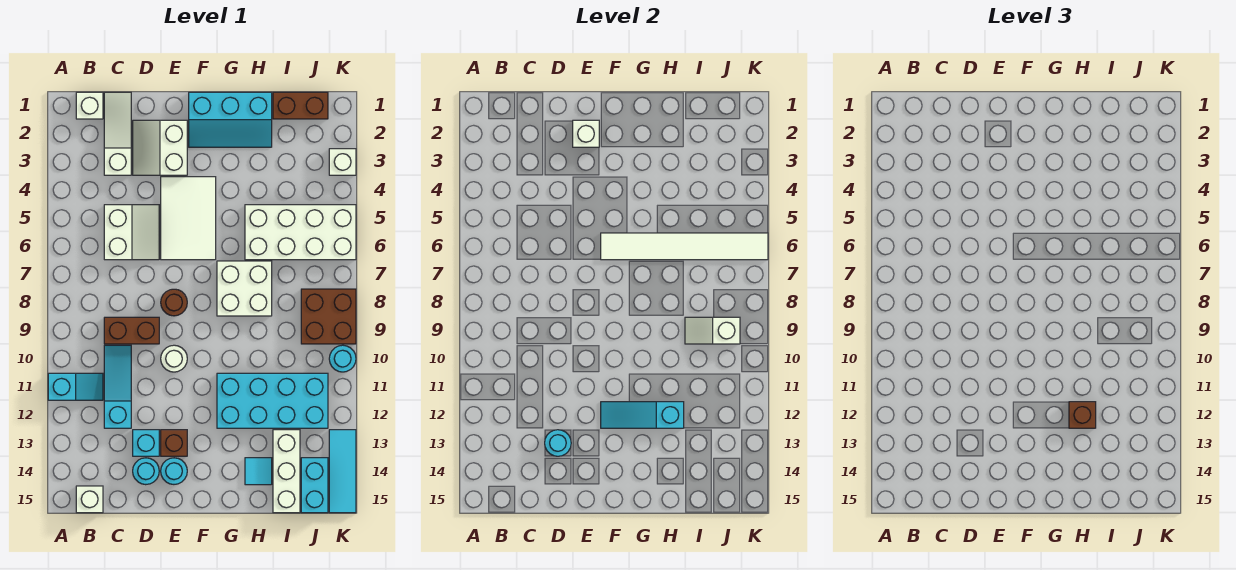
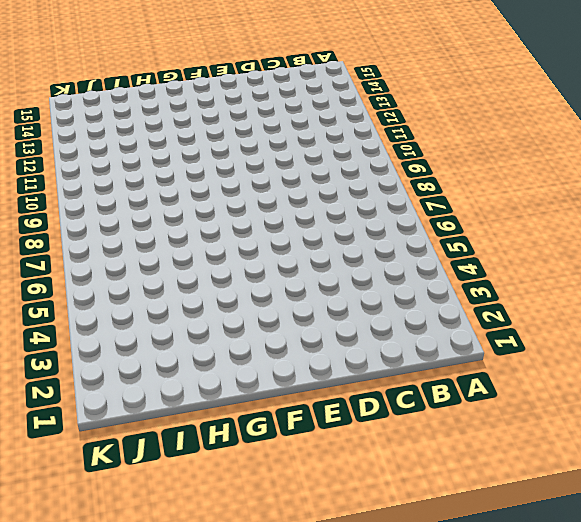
none -> cyan slope A11:B11 level 1 top A
none -> white brick B1 level 1
none -> white brick B15 level 1
none -> white slope C1:C3 level 1 top 3

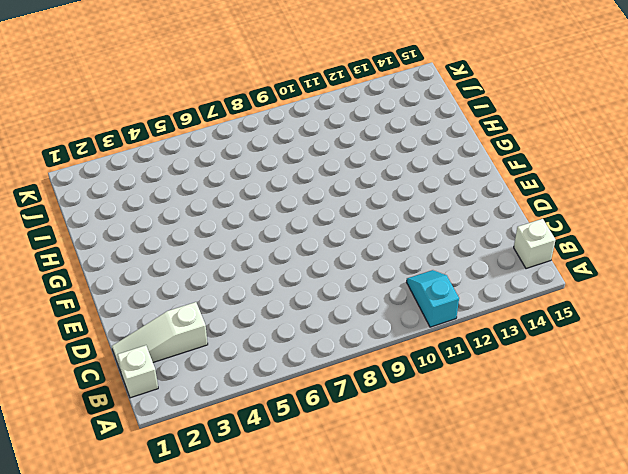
none -> white slope C5:D6 level 1 top C
none -> brown brick C9:D9 level 1
none -> cyan slope C10:C12 level 1 top 12
none -> white slope D2:E3 level 1 top E

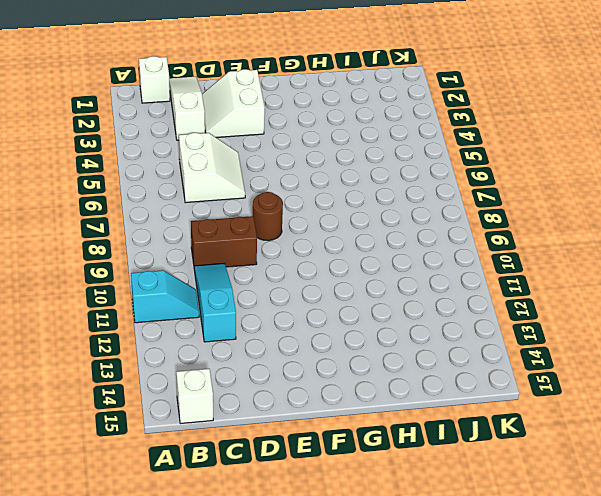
none -> cyan brick D13 level 1
none -> cyan round brick D14 level 1
none -> white tile E4:F6 level 1
none -> white round brick E10 level 1

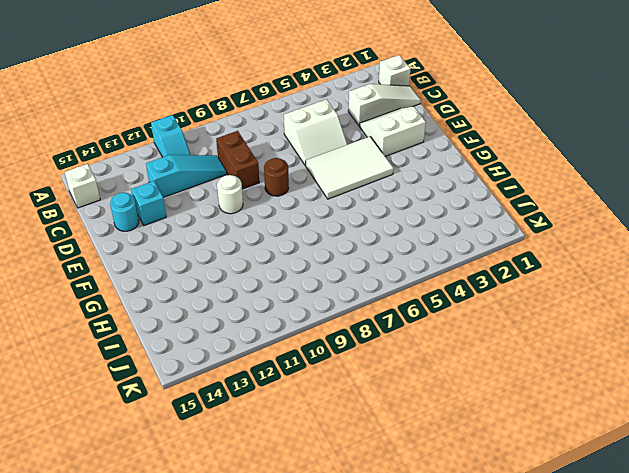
none -> brown brick E13 level 1
none -> cyan round brick E14 level 1
none -> cyan slope F1:H2 level 1 top 1
none -> white brick G7:H8 level 1

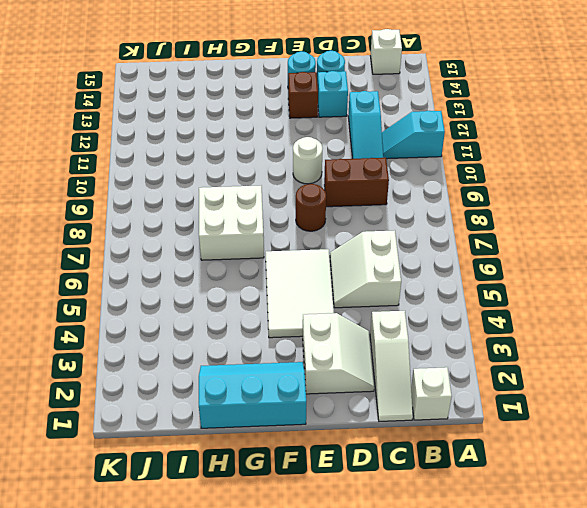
none -> cyan brick G11:J12 level 1
none -> white brick H5:K6 level 1
none -> cyan tile H14 level 1
none -> brown brick I1:J1 level 1

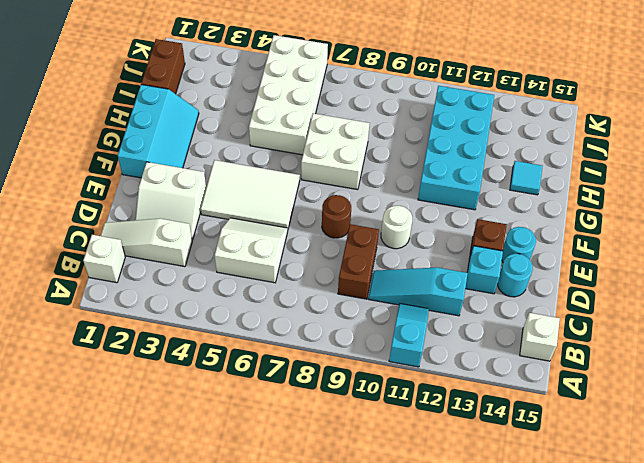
none -> white brick I13:I15 level 1
none -> brown brick J8:K9 level 1
none -> cyan brick J14:J15 level 1
none -> white brick K3 level 1

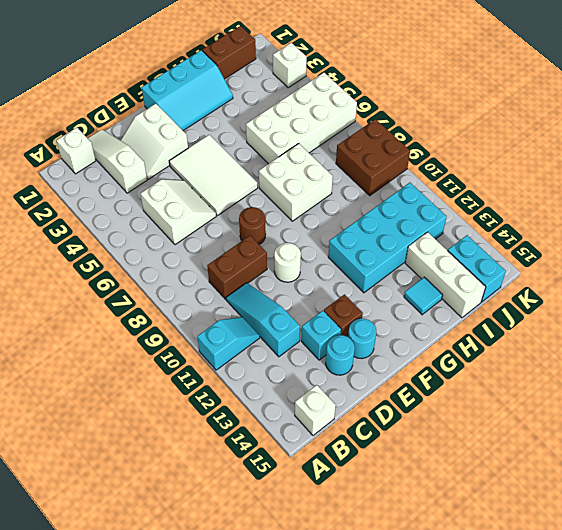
none -> cyan round brick K10 level 1
none -> cyan tile K13:K15 level 1
none -> cyan round brick D13 level 2
none -> white brick E2 level 2

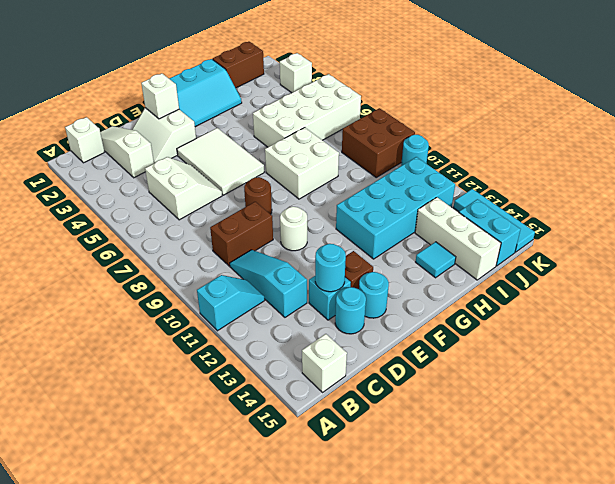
none -> white tile F6:K6 level 2
none -> cyan slope F12:H12 level 2 top H
none -> white slope I9:J9 level 2 top J
none -> brown brick H12 level 3

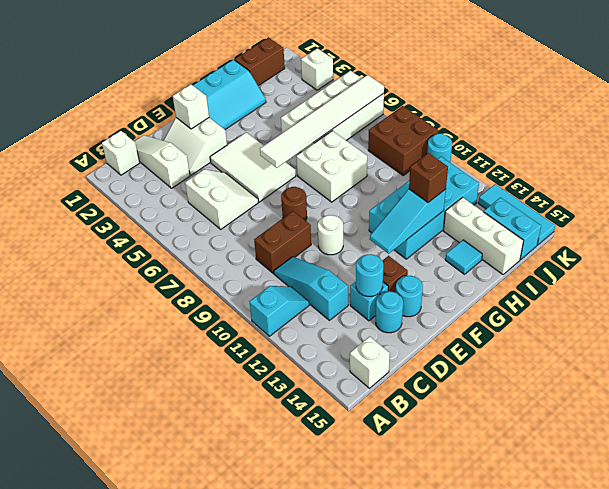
none -> white slope I9:J9 level 2 top J

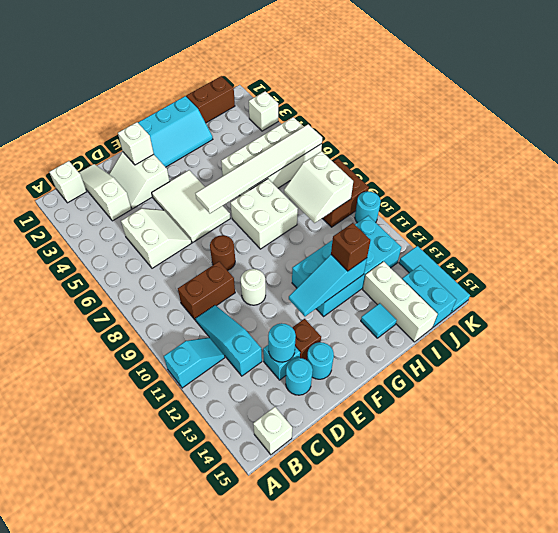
white slope I8:J9 level 2 top J -> white slope I9:J9 level 2 top J

